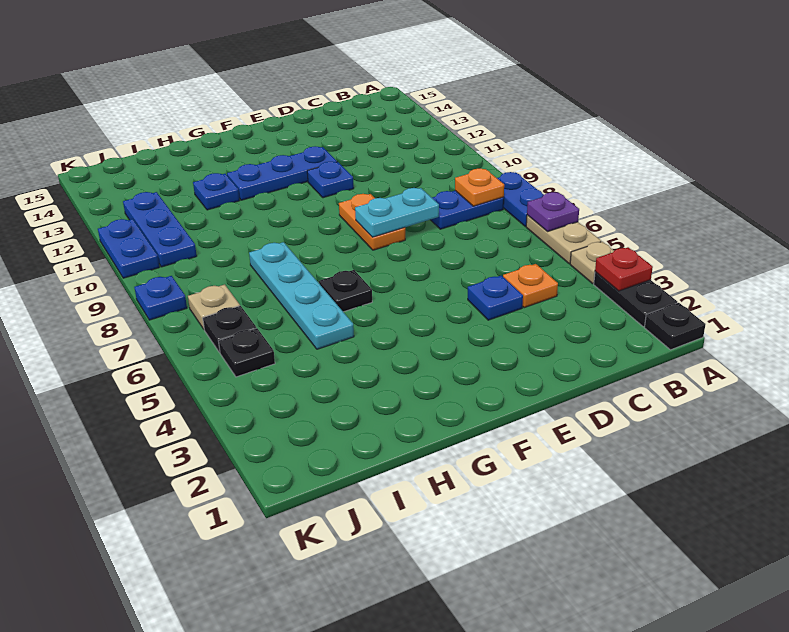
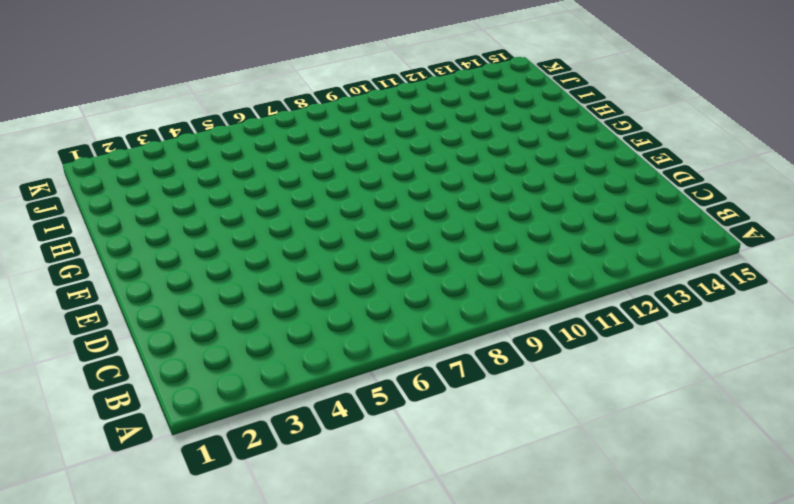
none -> black plate A1 level 1
none -> black plate A2:A3 level 1
none -> tan plate A4 level 1

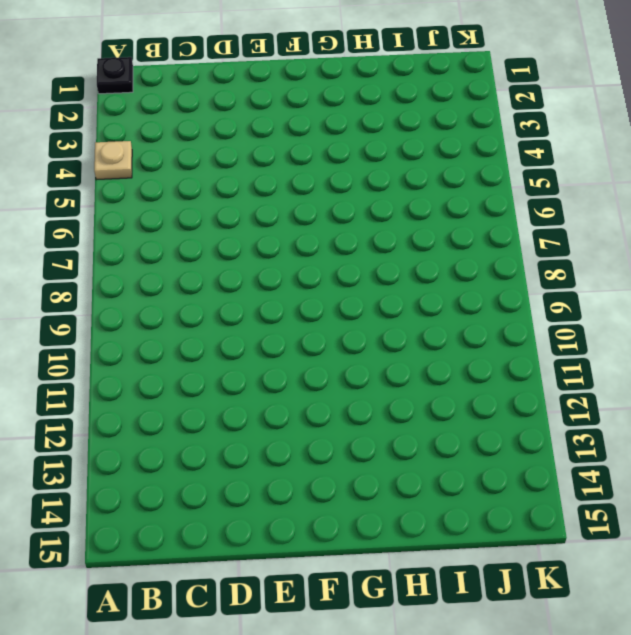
none -> black plate A2:A3 level 1
none -> tan plate A5:A6 level 1
none -> blue plate A7:A8 level 1

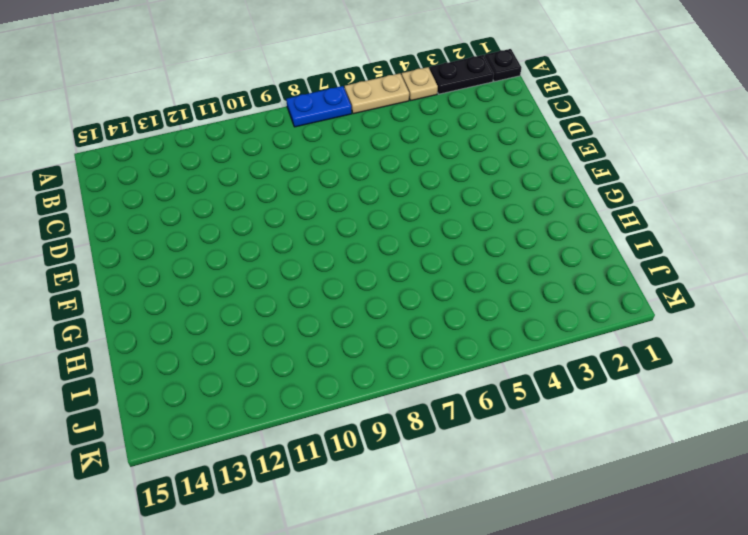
none -> blue plate B8:C8 level 1
none -> orange plate C4 level 1
none -> blue plate D4 level 1

